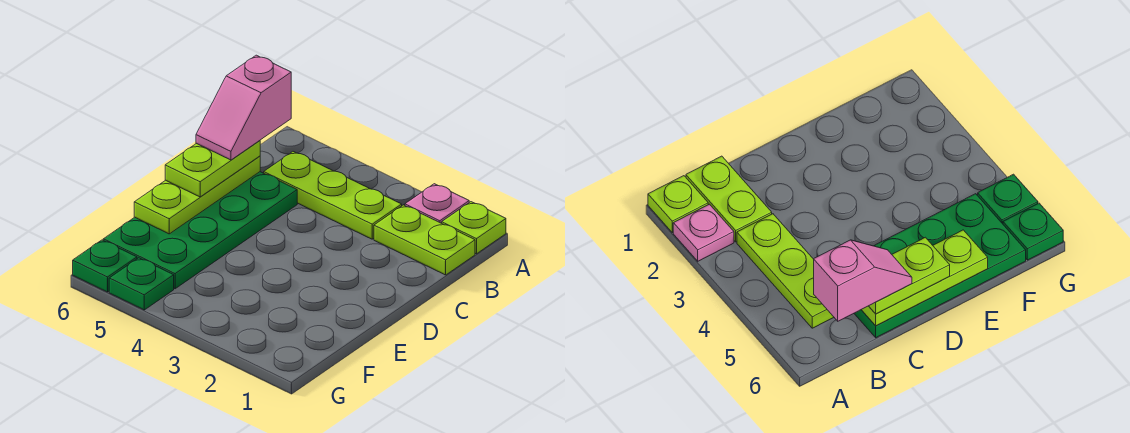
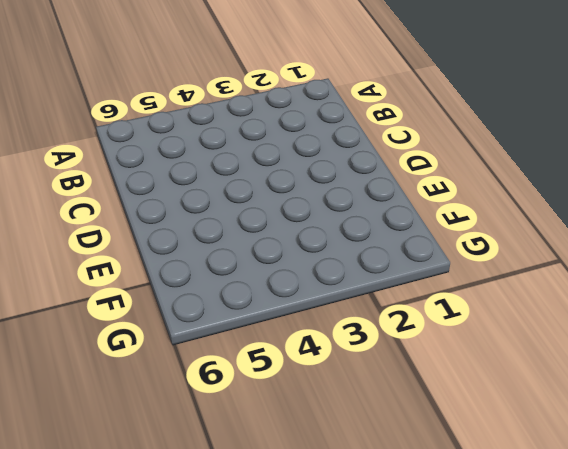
none -> lime plate A1 level 1
none -> pink plate A2 level 1

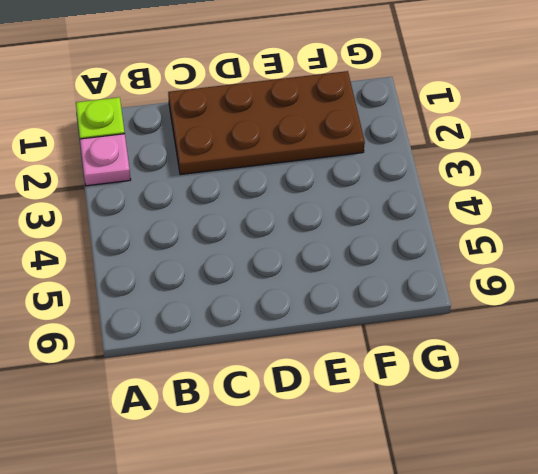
brown plate C1:F2 level 1 -> none
none -> lime plate B1:B2 level 1
none -> lime plate B3:B5 level 1

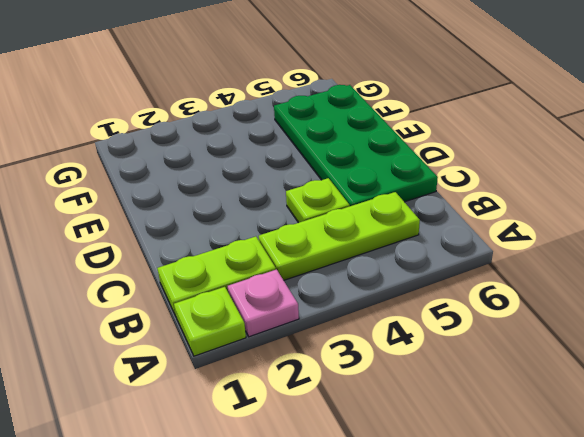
lime plate C4 level 1 -> none
none -> green plate G5 level 1
none -> green plate G6 level 1

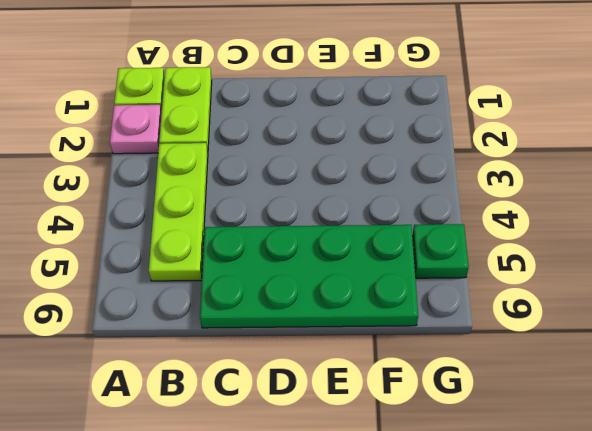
none -> green plate G6 level 1
none -> lime plate C6:E6 level 2

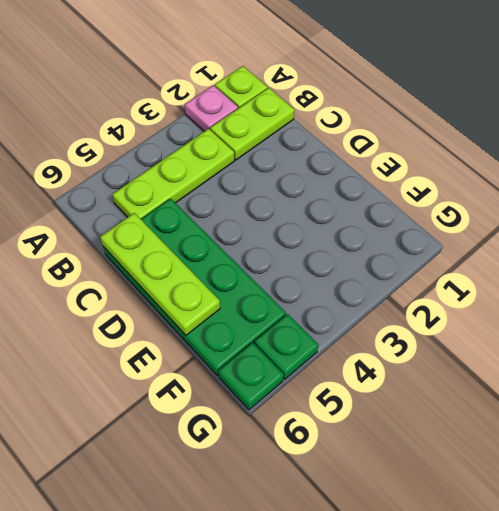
none -> lime plate C6:D6 level 3
none -> pink slope B6:C6 level 4 top B

